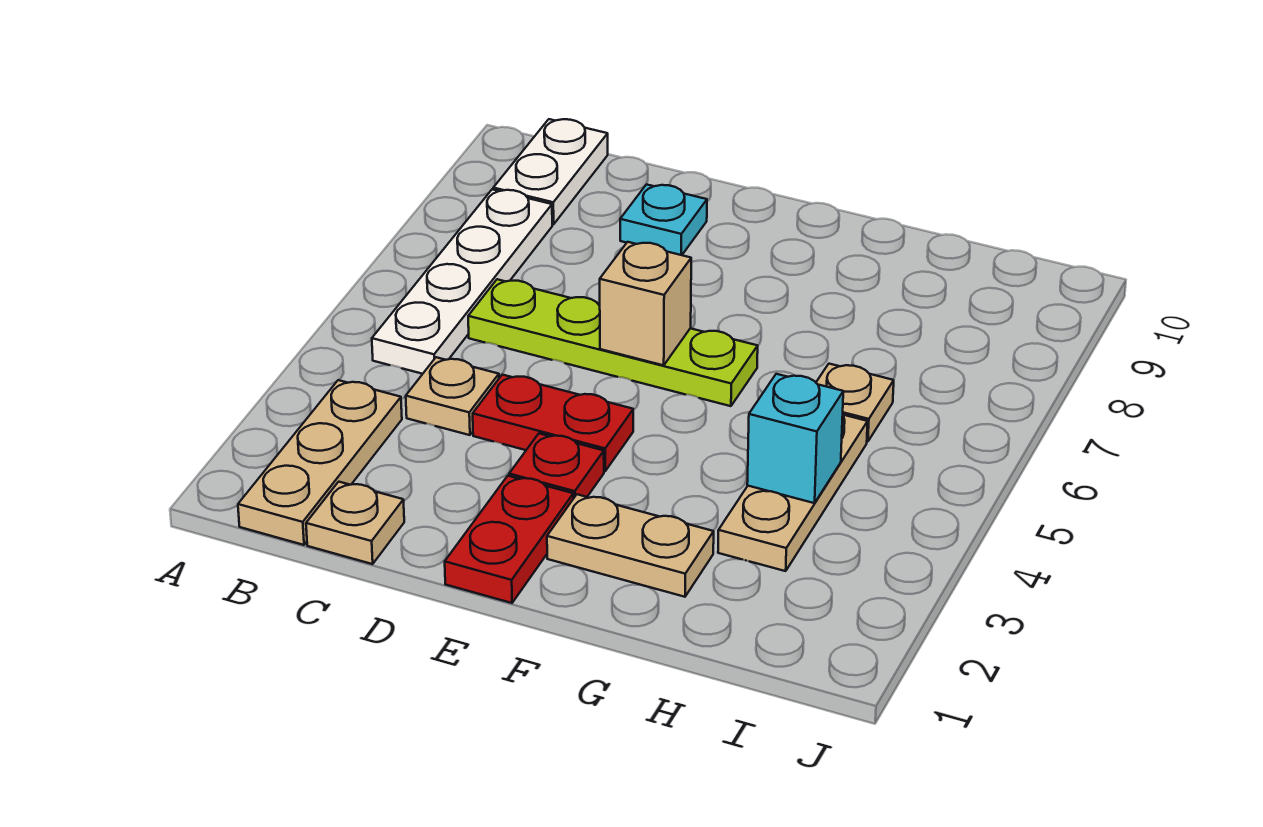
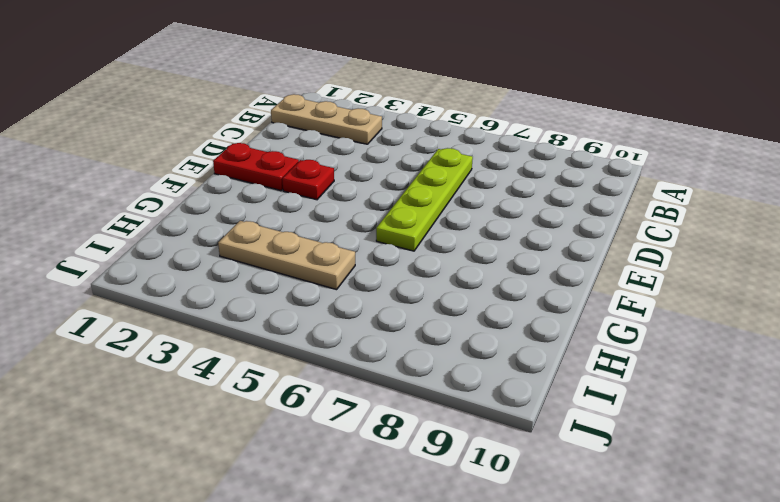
none -> white plate B5:B8 level 1
none -> white plate B9:B10 level 1
none -> tan plate C1 level 1

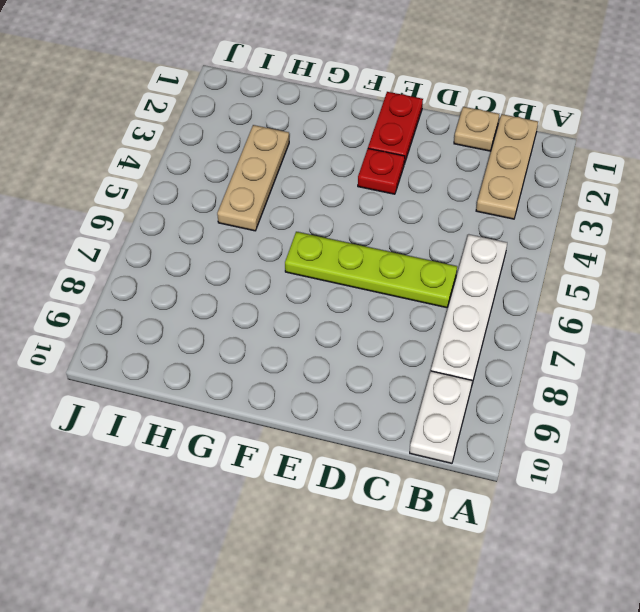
none -> tan plate C4 level 1
none -> red plate D4:E4 level 1
none -> cyan plate D9 level 1

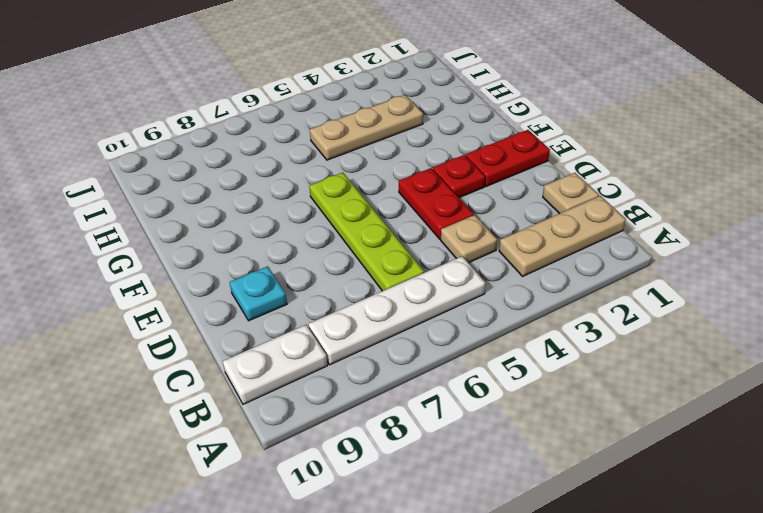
none -> tan plate F2:G2 level 1
none -> tan plate H6 level 1
none -> tan brick E6 level 2

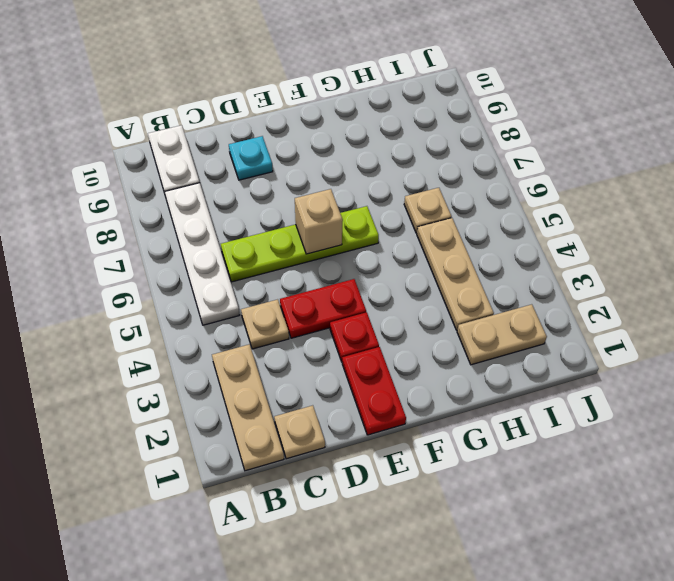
tan plate H2:I2 level 1 -> tan plate F2:G2 level 1
none -> cyan brick H4 level 2

